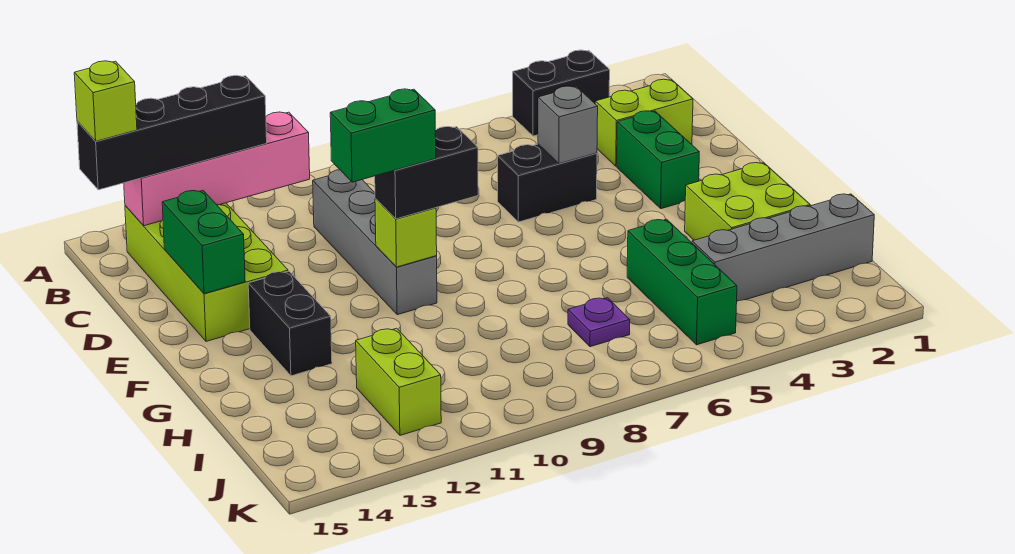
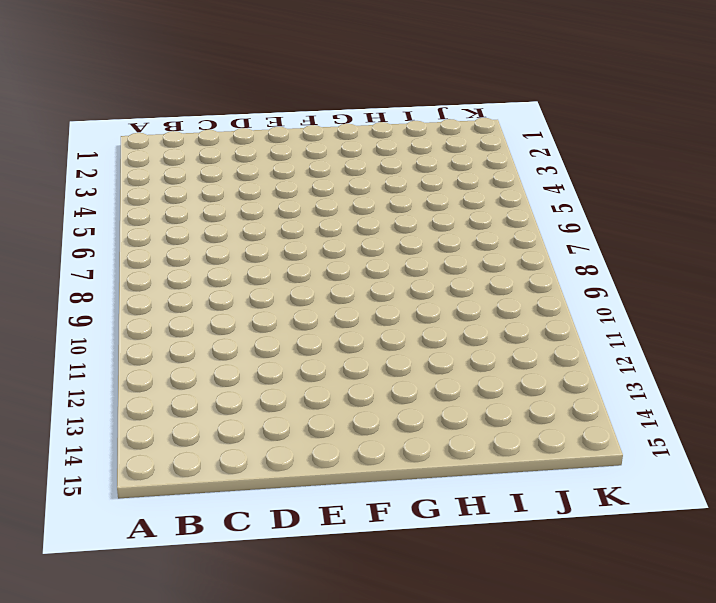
none -> black brick A3:A4 level 1
none -> lime brick B13:E14 level 1
none -> lime brick C2:C3 level 1

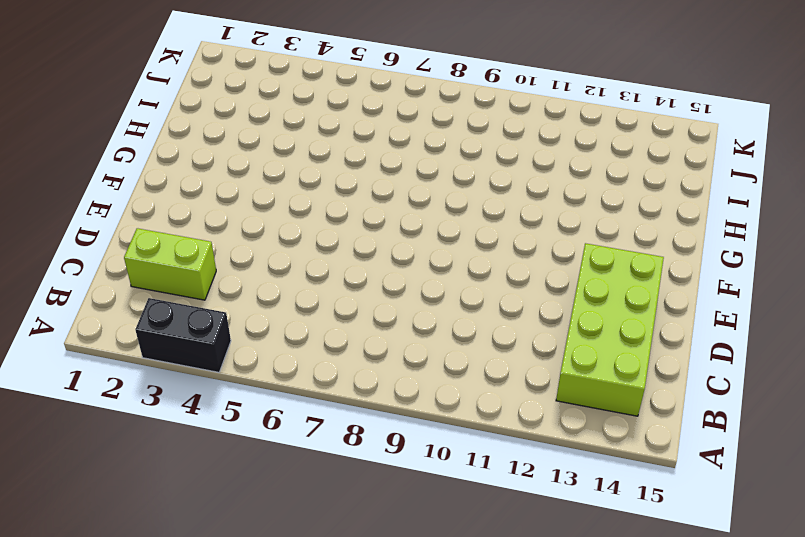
none -> grey brick C10:F10 level 1
none -> green brick D3:E3 level 1
none -> black brick D5:D6 level 1

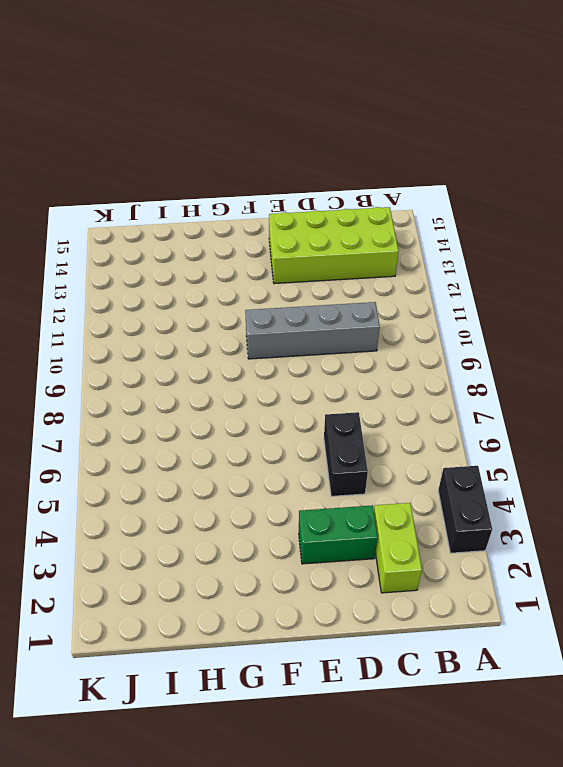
none -> black brick F13:G13 level 1
none -> lime brick G2:H3 level 1
none -> green brick H5:J5 level 1

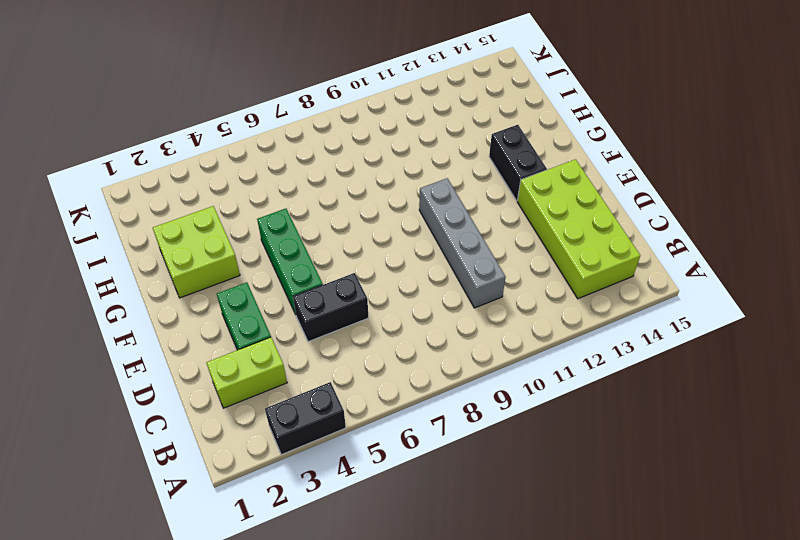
green brick E5:G5 level 1 -> green brick H5:J5 level 1
none -> grey brick I1:I4 level 1
none -> purple plate I7 level 1
none -> lime brick I12:J12 level 1

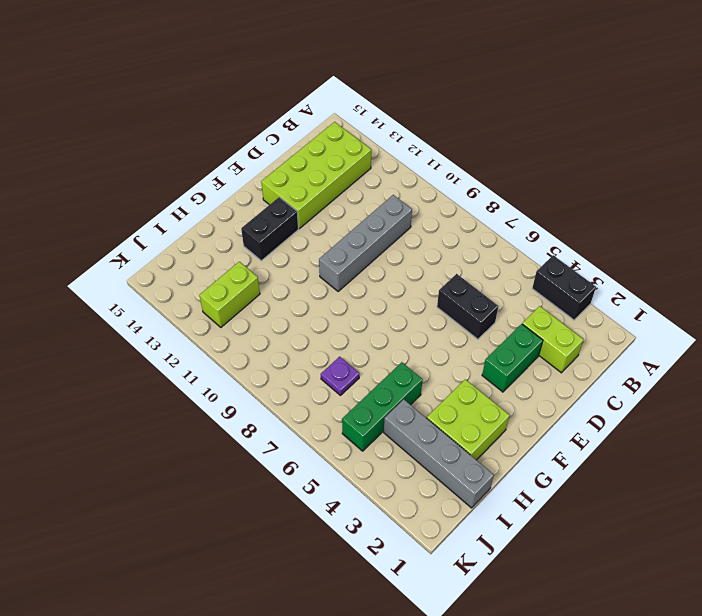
none -> pink brick B11:B14 level 2
none -> grey brick D5 level 2
none -> green brick D14:E14 level 2

